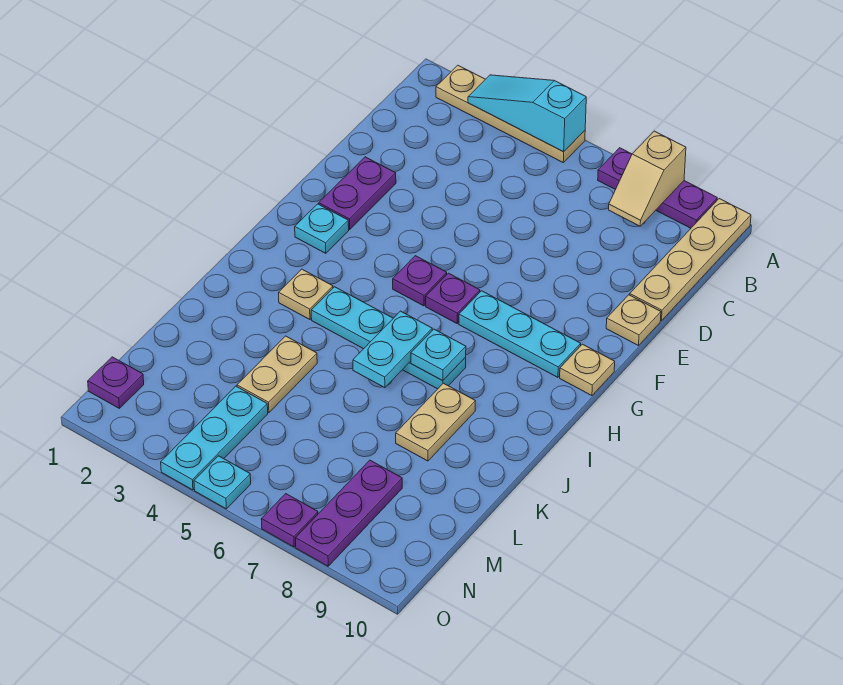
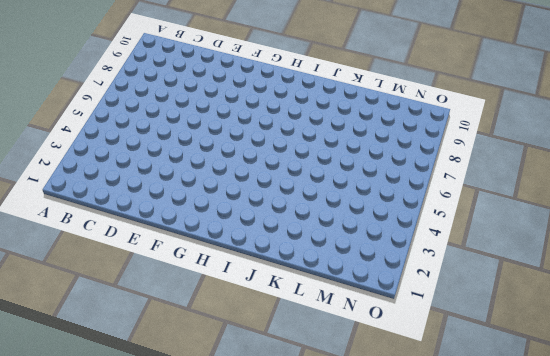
none -> tan plate A2:A5 level 1
none -> purple plate A7:A9 level 1
none -> tan plate A10:D10 level 1

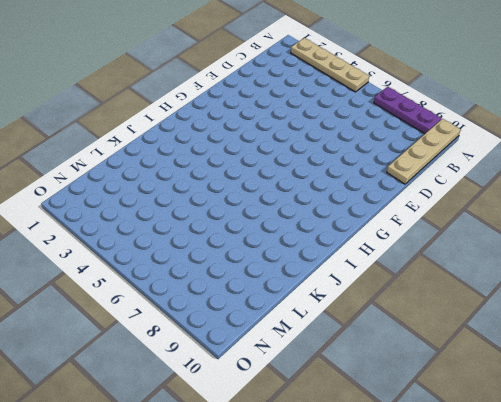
none -> purple plate E2:F2 level 1
none -> tan plate E10 level 1
none -> cyan plate G2 level 1

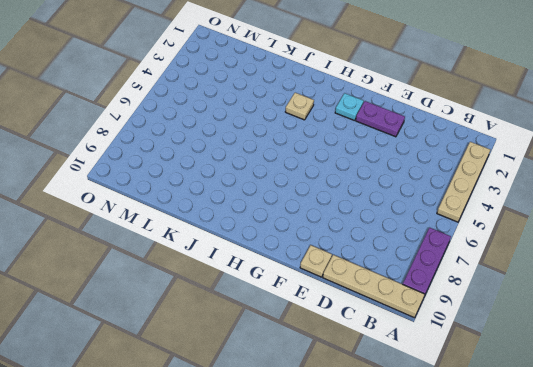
none -> purple plate G5 level 1
none -> purple plate G6 level 1
none -> cyan plate G7:G9 level 1

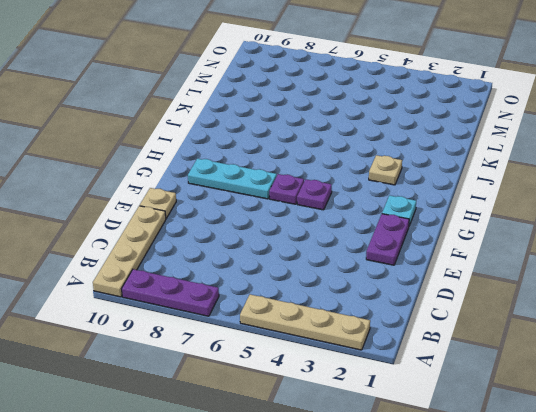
none -> tan plate G10 level 1
none -> cyan plate I4:I7 level 1
none -> tan plate J8:K8 level 1

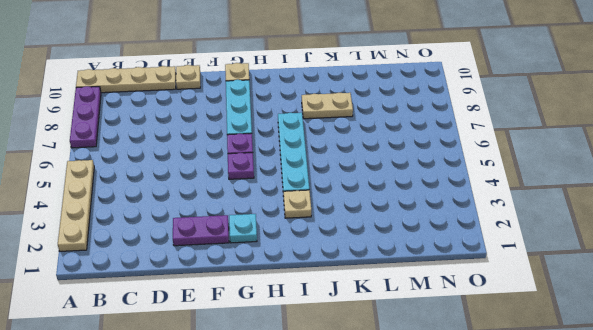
none -> tan plate K4:L4 level 1
none -> cyan plate M4:O4 level 1
none -> purple plate M8:O8 level 1

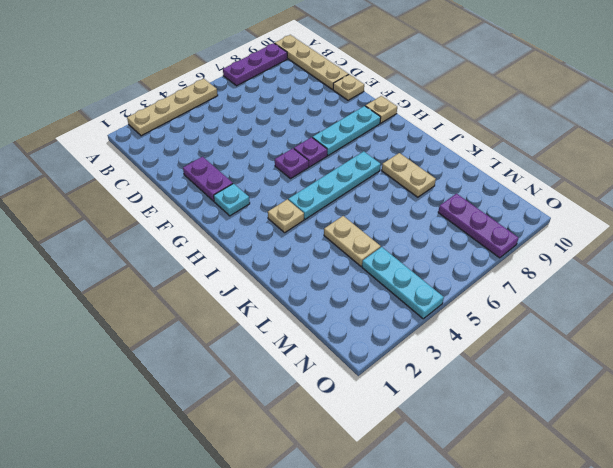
none -> purple plate N1 level 1
none -> cyan plate O5 level 1
none -> purple plate O7 level 1

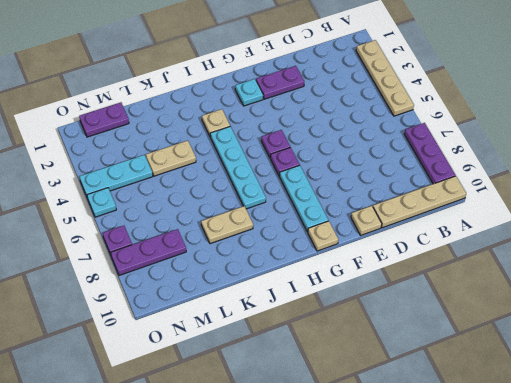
purple plate M1:N1 level 1 -> purple plate N1 level 1
none -> cyan slope A3:A5 level 2 top 5
none -> tan slope A8:B8 level 2 top A
none -> cyan plate I6:J6 level 2

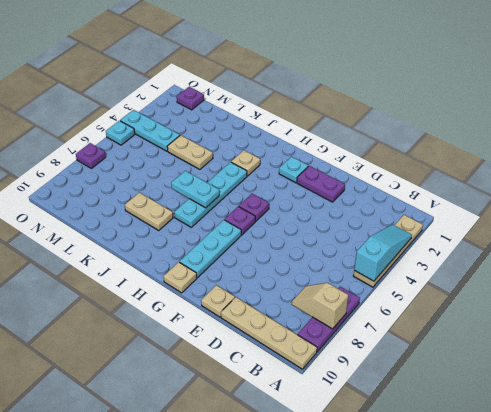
none -> purple plate M8:O8 level 1
none -> cyan plate I7 level 2

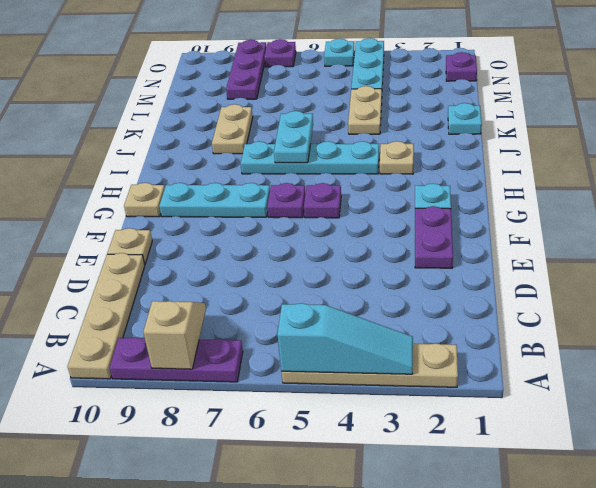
cyan plate K1 level 1 -> cyan plate I7 level 2

